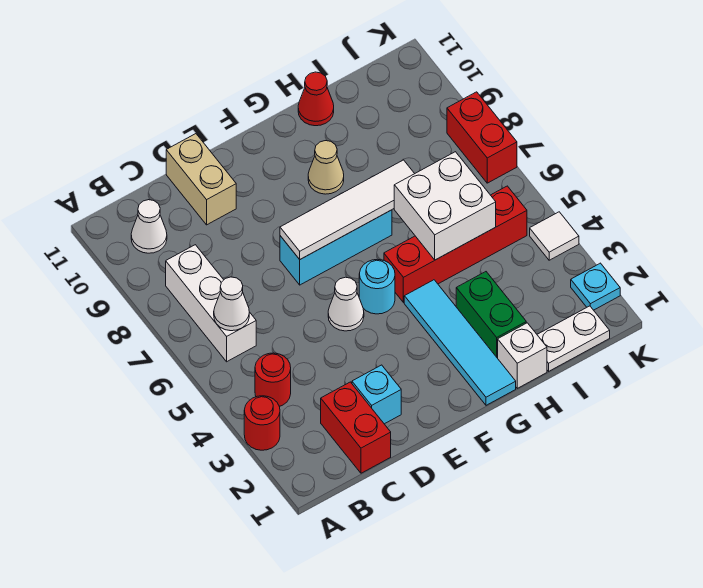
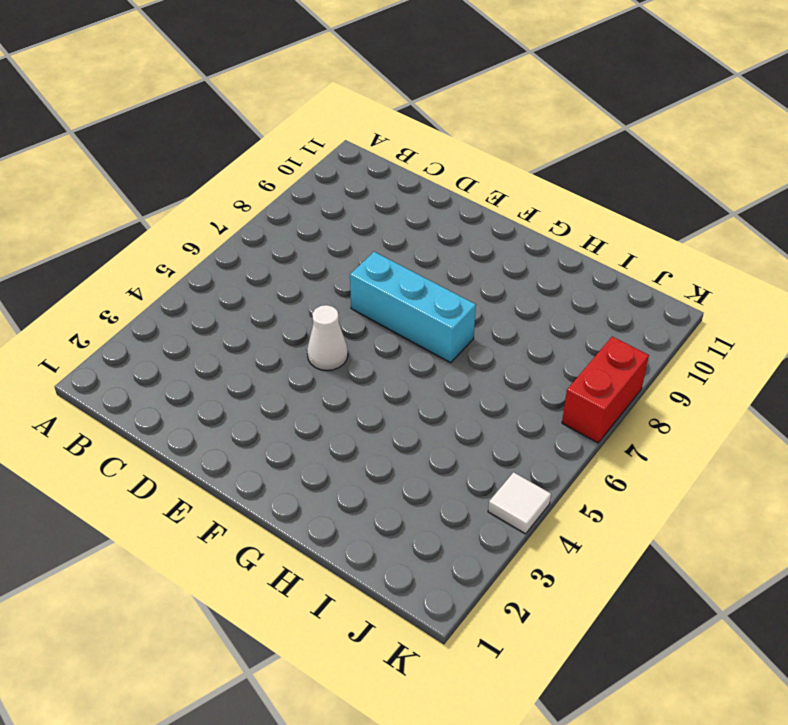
none -> red round brick A3 level 1
none -> red round brick B4 level 1
none -> white brick B6:B8 level 1

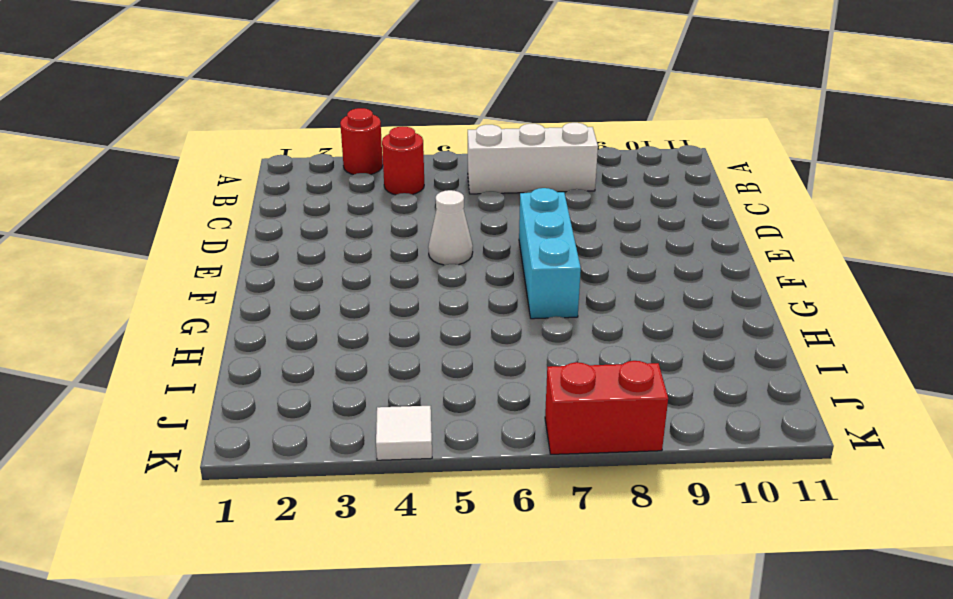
none -> white cone B10 level 1
none -> red brick C1:C2 level 1
none -> cyan brick D2 level 1

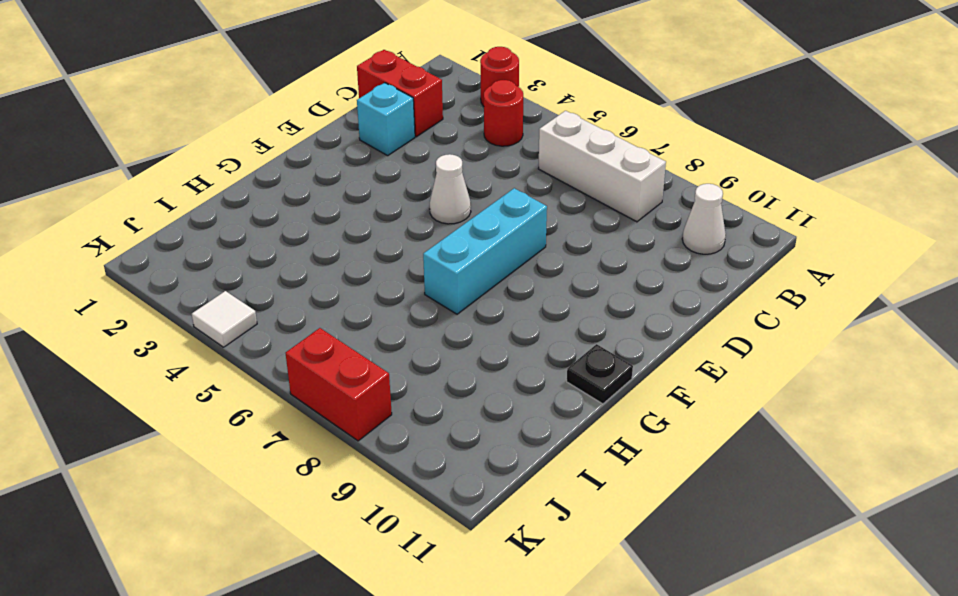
black plate G11 level 1 -> none
none -> tan brick D10:D11 level 1
none -> cyan round brick F5 level 1
none -> cyan tile G1:G4 level 1

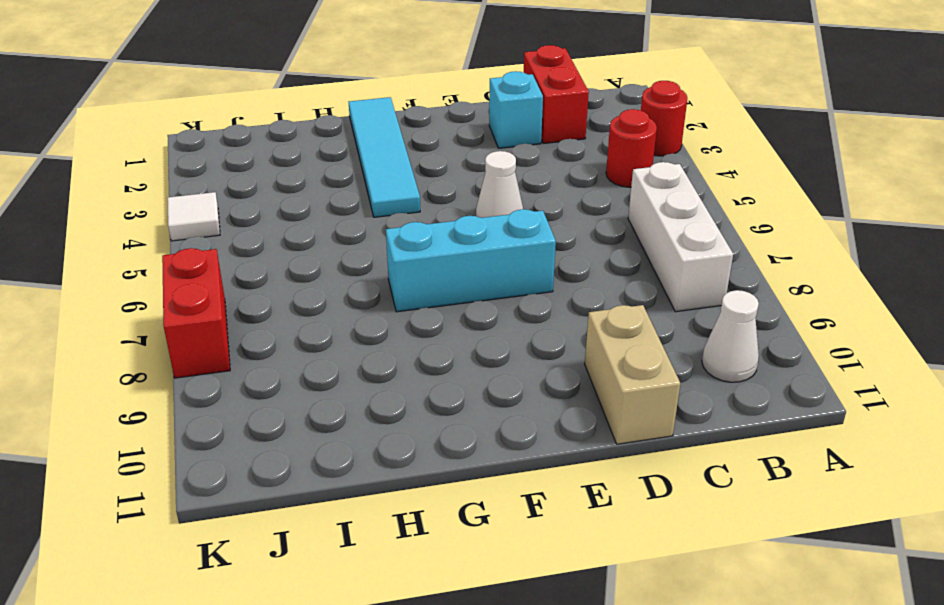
none -> cyan round brick F5 level 1
none -> red brick G5:J5 level 1
none -> tan cone G9 level 1

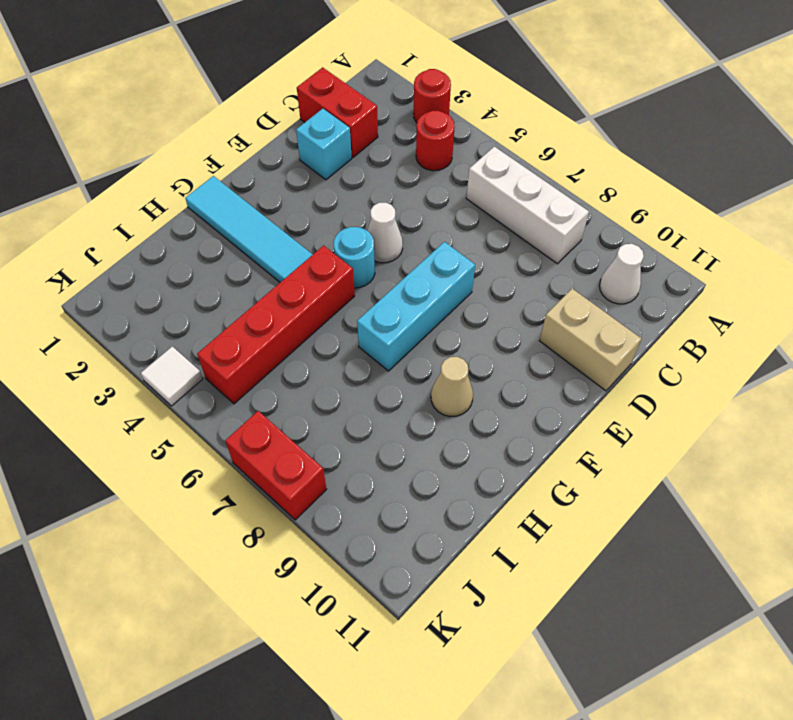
none -> white brick H1 level 1
none -> green brick H2:H3 level 1
none -> red cone H11 level 1

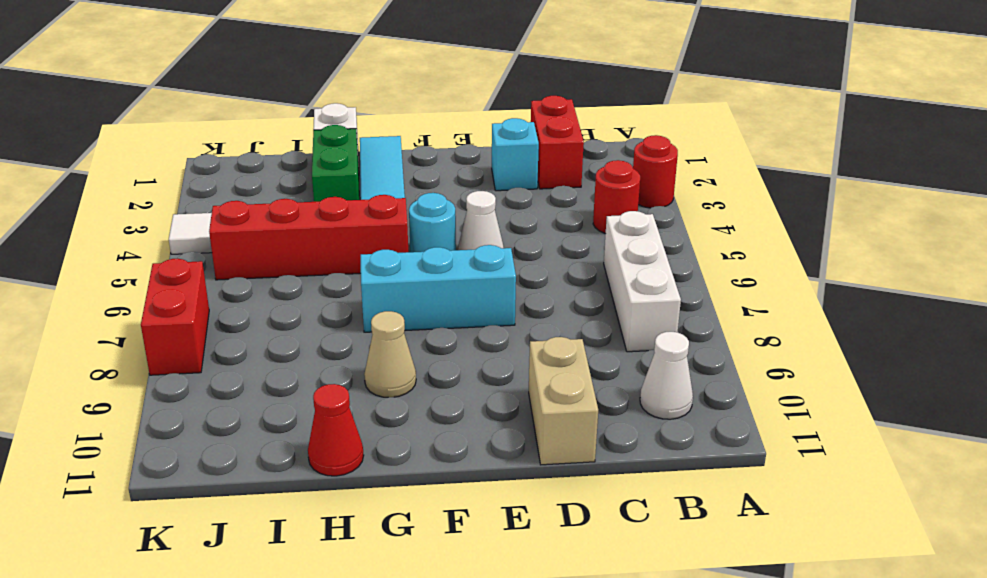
none -> white plate I1:J1 level 1
none -> cyan plate K2 level 1
none -> white cone B6 level 2

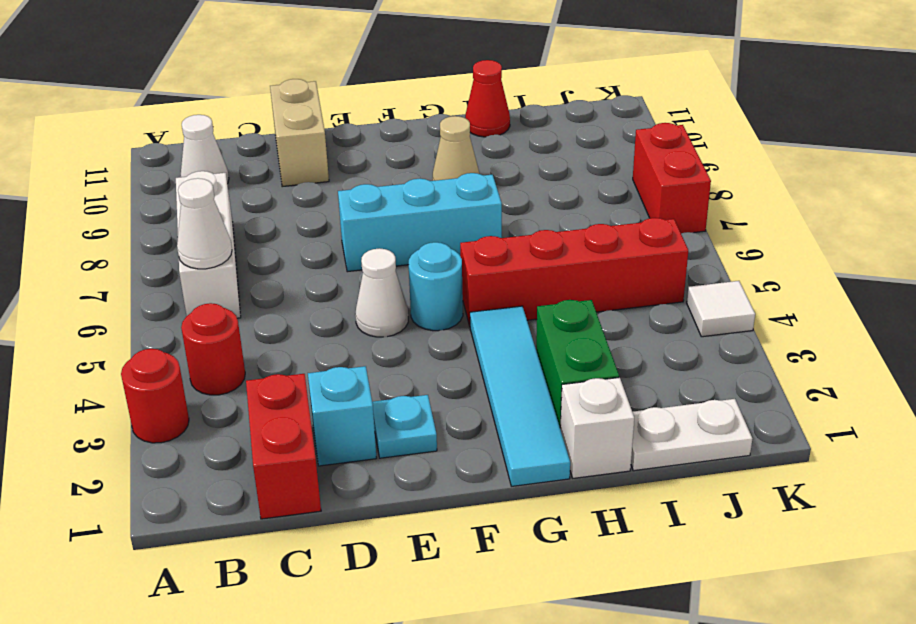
cyan plate E2 level 1 -> cyan plate K2 level 1
none -> white tile E7:H7 level 2
none -> white brick H5:I6 level 2

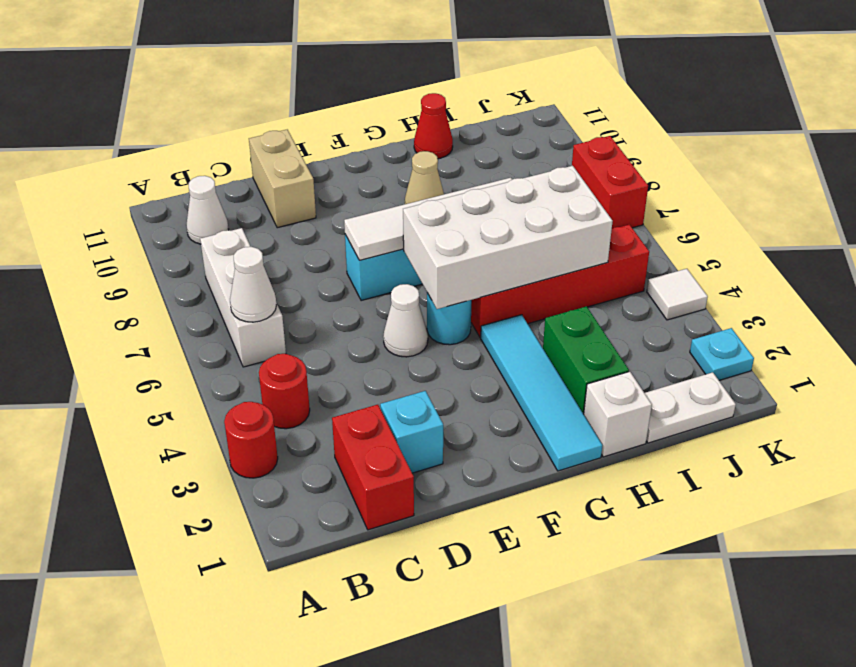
white brick F5:I6 level 2 -> white brick H5:I6 level 2

